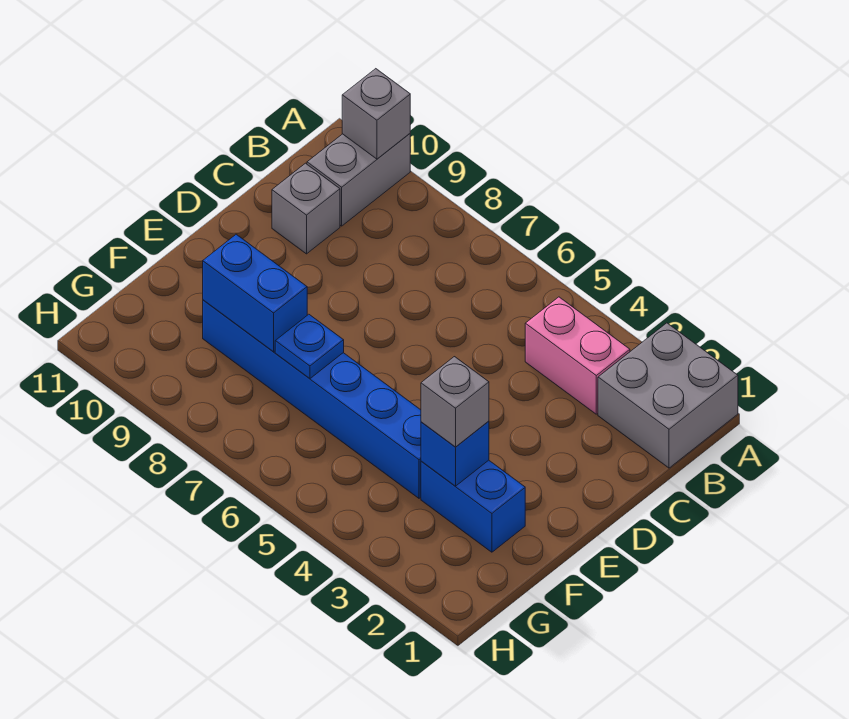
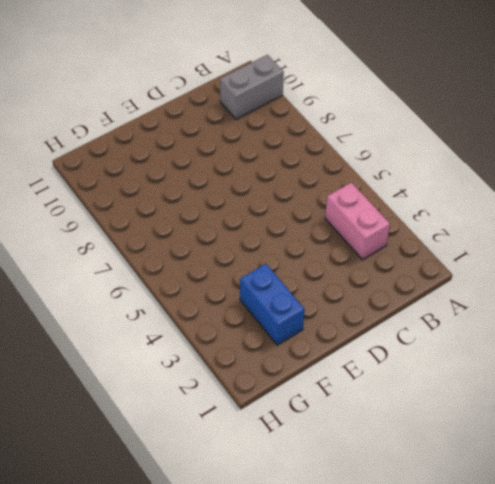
none -> grey brick A1:B2 level 1
none -> grey brick C10 level 1

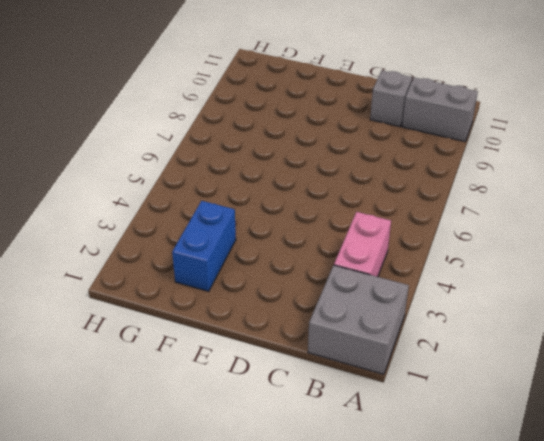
none -> blue brick F4:F9 level 1
none -> grey brick A10 level 2

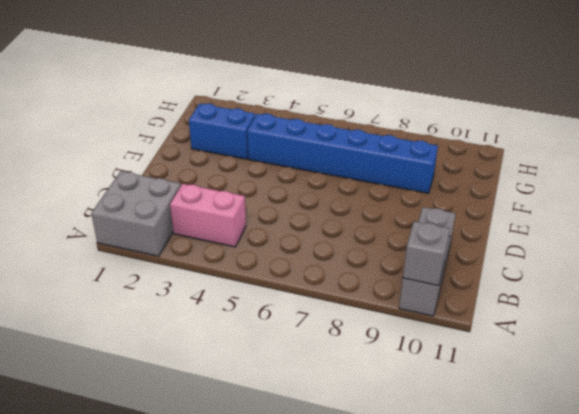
none -> blue brick F3 level 2
none -> blue plate F7 level 2

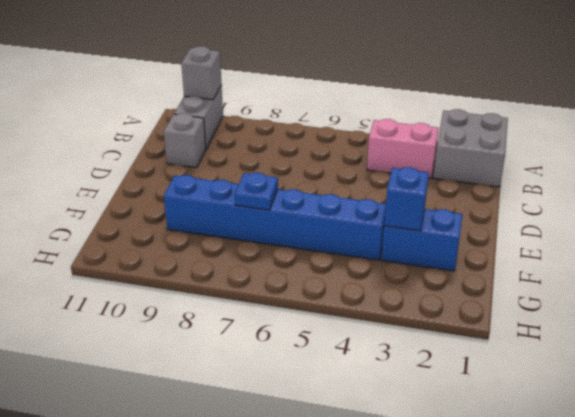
none -> blue brick F8:F9 level 2
none -> grey brick F3 level 3

